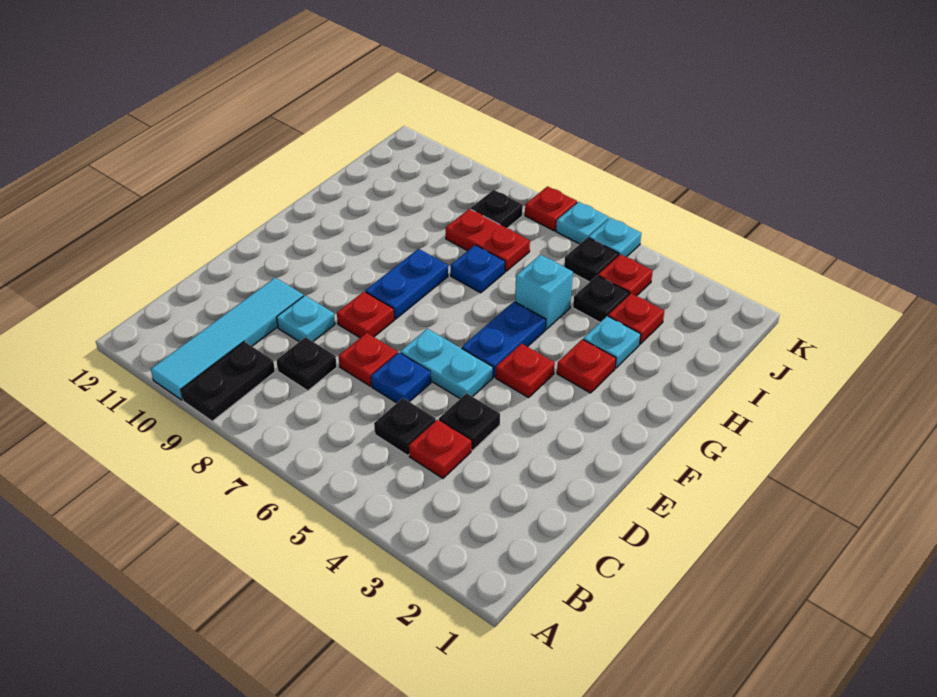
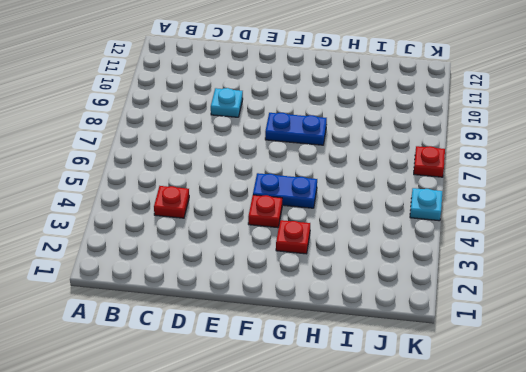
none -> black plate A9:B9 level 1
none -> cyan tile A10:D10 level 1
none -> black plate C5 level 1

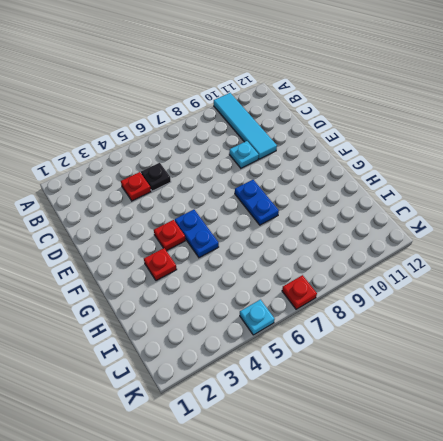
none -> black plate A9:B9 level 1
none -> black plate C8 level 1
none -> black plate D4 level 1

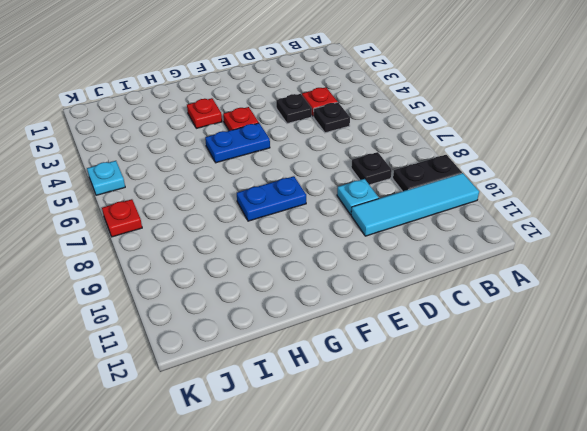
none -> blue plate D6 level 1
none -> red plate D7 level 1
none -> cyan plate E5:E6 level 1

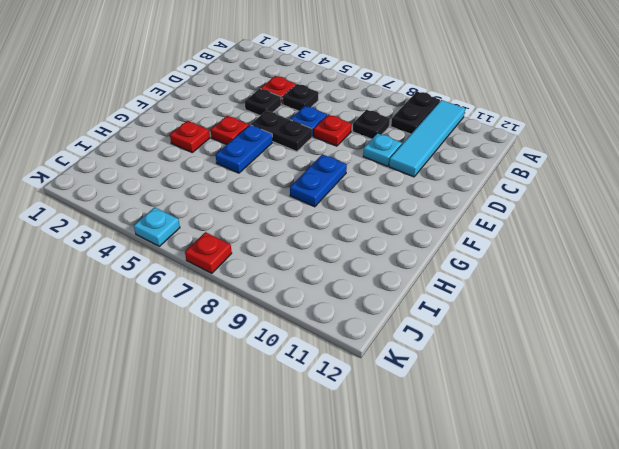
black plate E5:E6 level 1 -> cyan plate E5:E6 level 1
none -> red plate E8 level 1
none -> cyan plate H3 level 1
none -> cyan brick H5 level 1

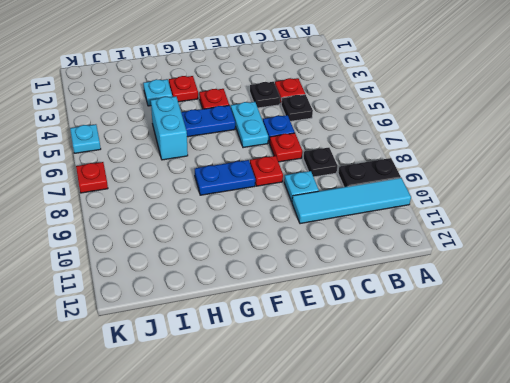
cyan brick H5:H6 level 1 -> cyan brick H5 level 1
none -> blue plate H7 level 1
none -> red plate I3 level 1
none -> black plate I4 level 1

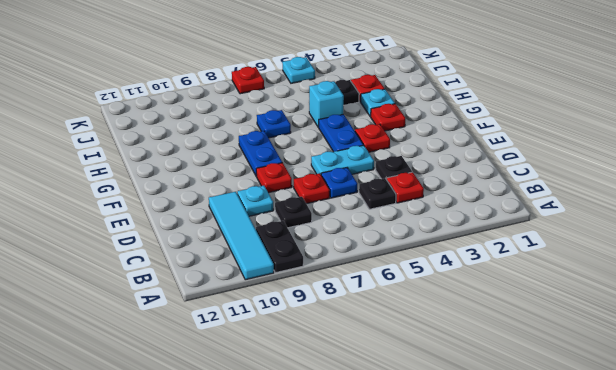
none -> red plate I7:I8 level 1
none -> red plate J4 level 1
none -> black plate J5 level 1

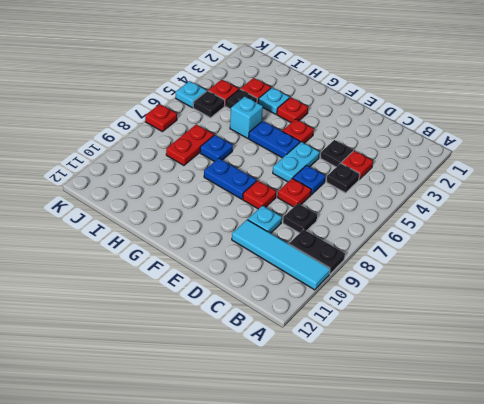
none -> black plate J8 level 1
none -> cyan plate K6 level 1

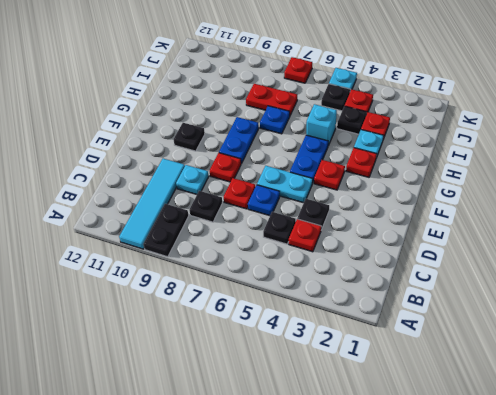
black plate F10 level 1 -> black plate J8 level 1
none -> cyan plate K6 level 1

